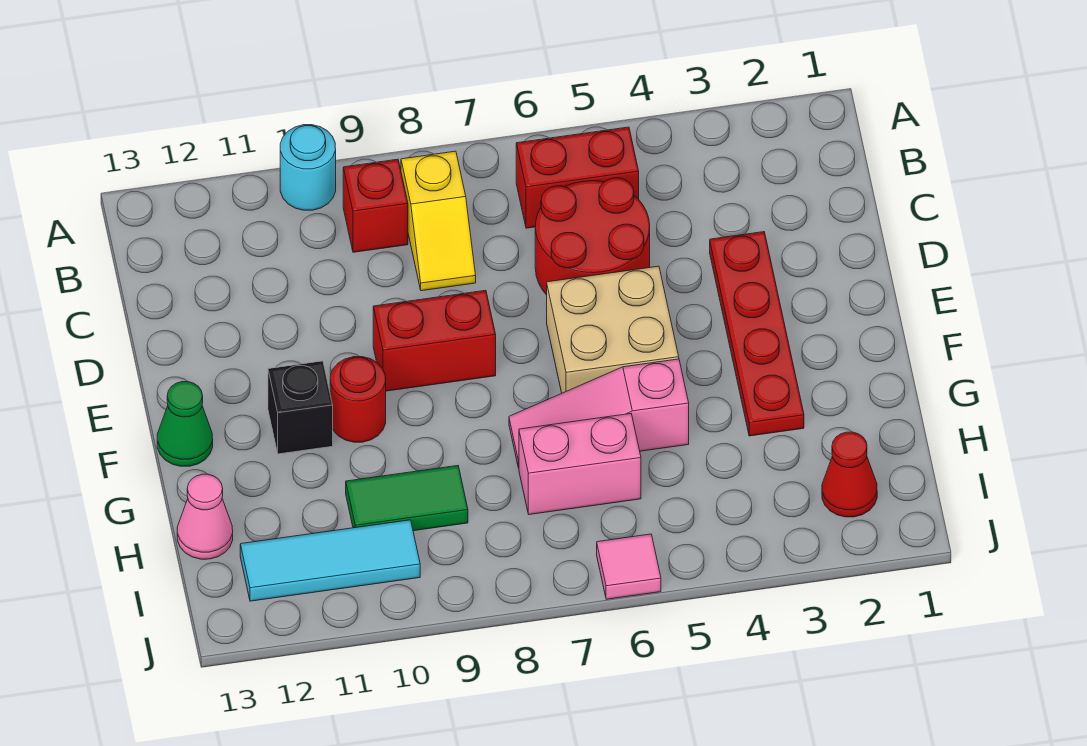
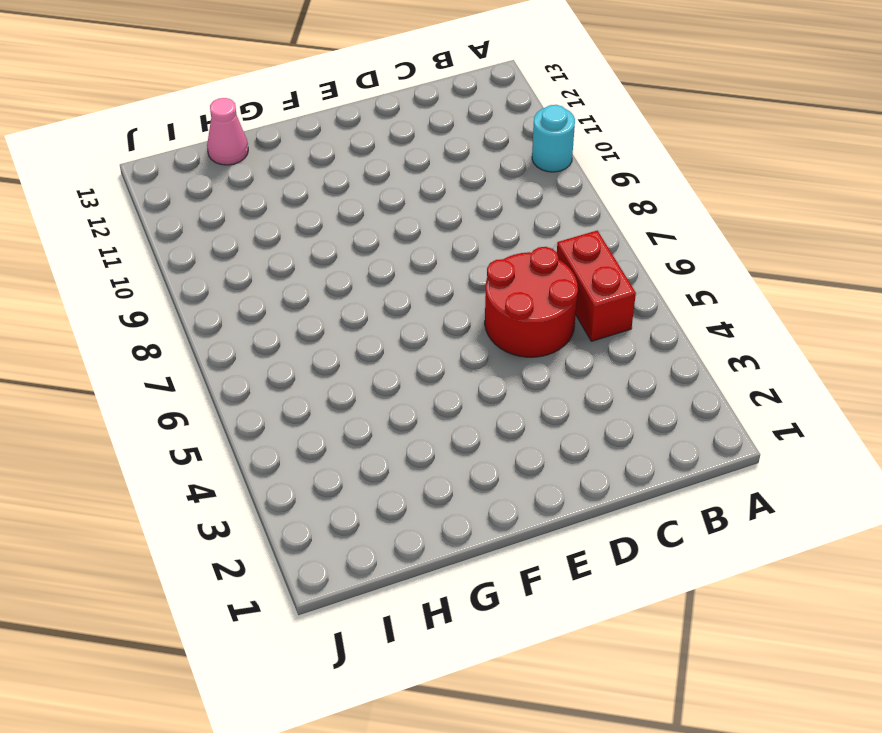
none -> yellow slope B8:C8 level 1 top B
none -> red brick B9 level 1
none -> red plate D3:G3 level 1

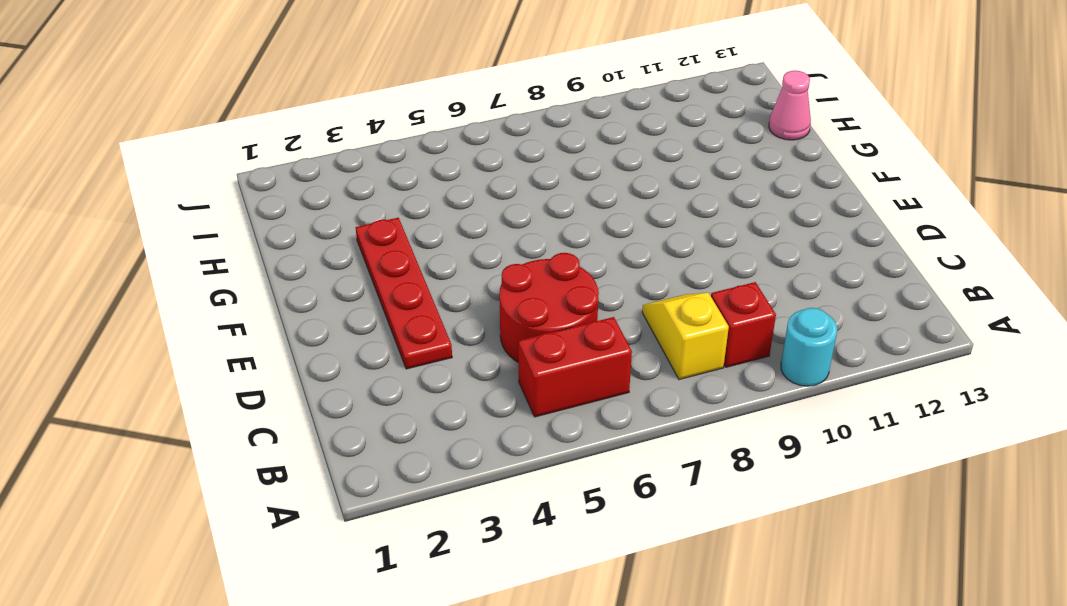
none -> tan brick E5:F6 level 1
none -> red brick E8:E9 level 1
none -> red round brick F10 level 1

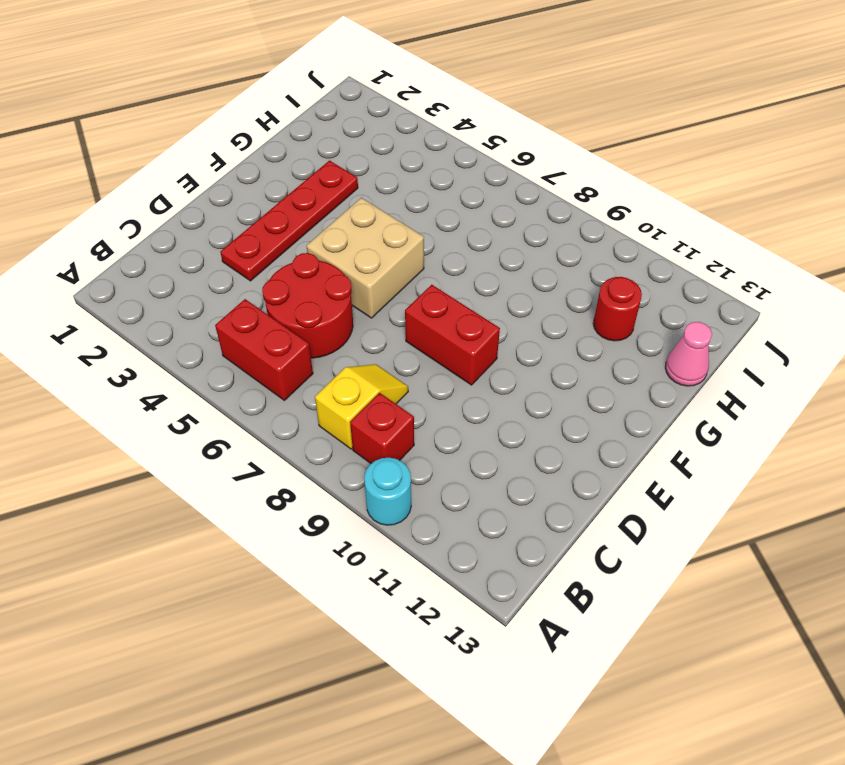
red round brick H11 level 1 -> red round brick F10 level 1
none -> black brick F11 level 1
none -> green cone F13 level 1
none -> pink slope G5:G7 level 1 top 5

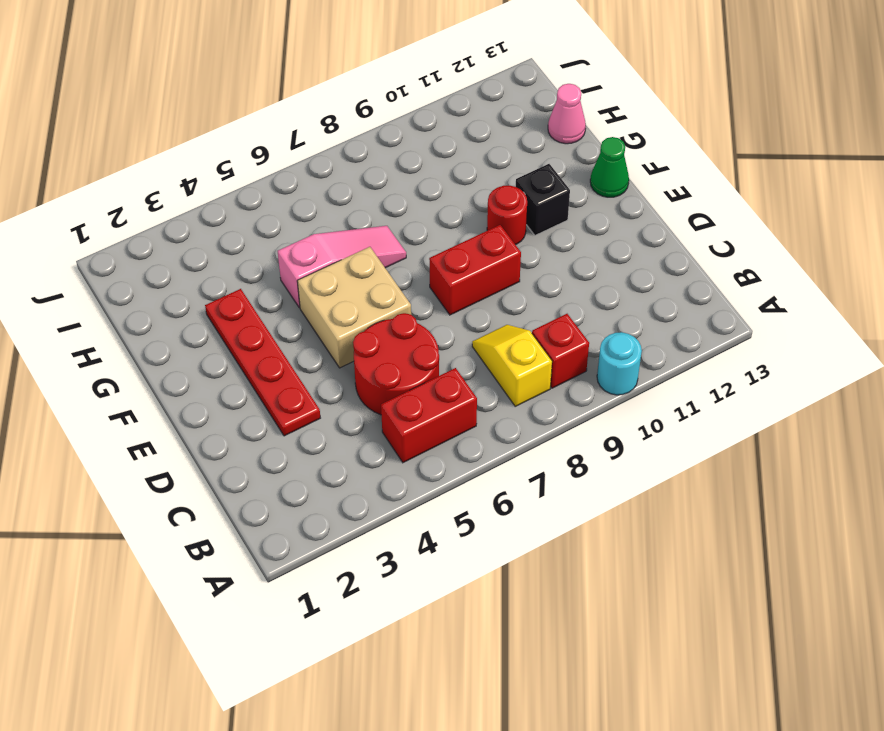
none -> pink brick H6:H7 level 1
none -> green tile H9:H10 level 1
none -> red cone I2 level 1

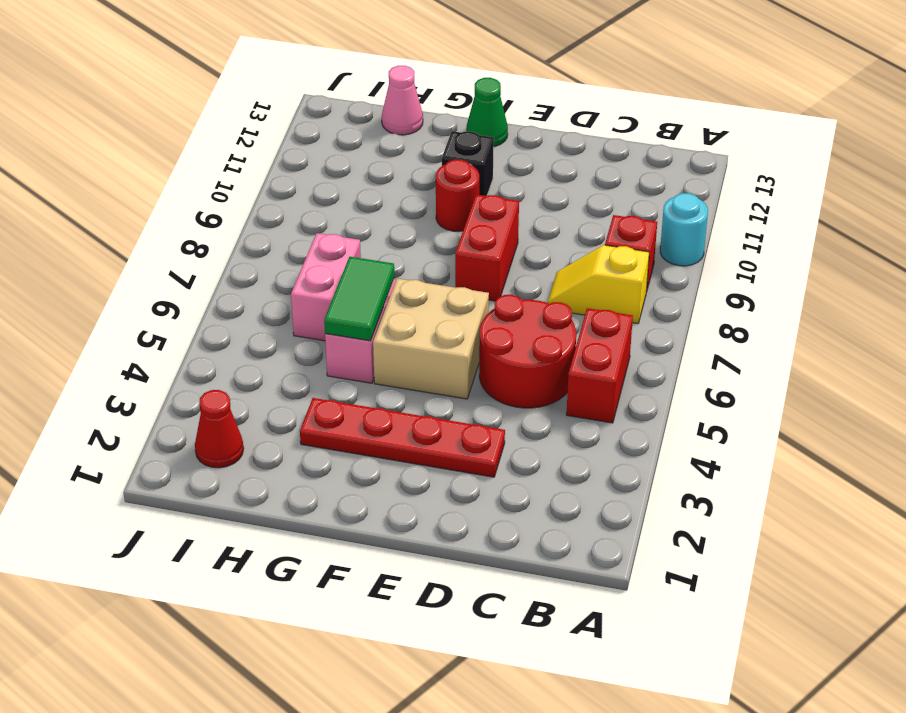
green tile G5:G6 level 2 -> green tile H9:H10 level 1
none -> cyan tile I10:I12 level 1
none -> pink tile J6 level 1

